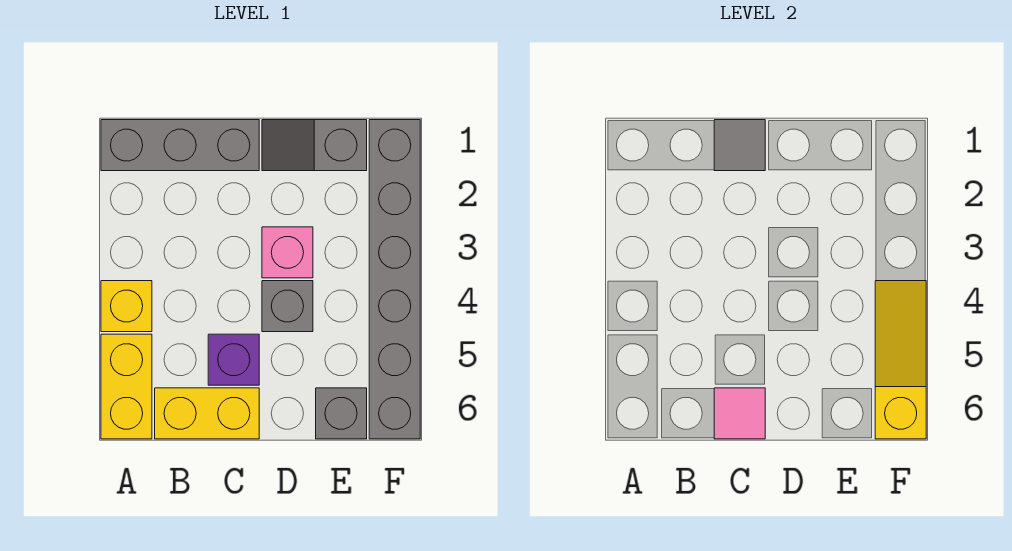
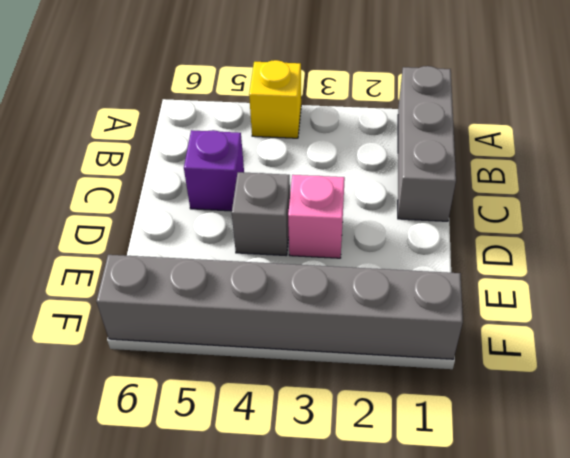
none -> yellow brick A5:A6 level 1
none -> yellow brick B6:C6 level 1
none -> grey slope D1:E1 level 1 top E

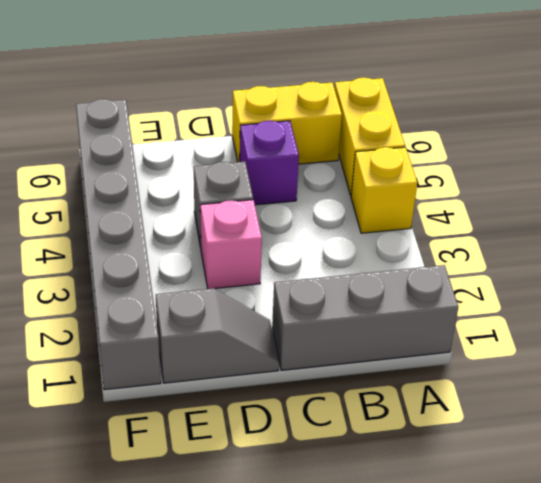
none -> grey brick E6 level 1
none -> grey tile C1 level 2
none -> pink tile C6 level 2

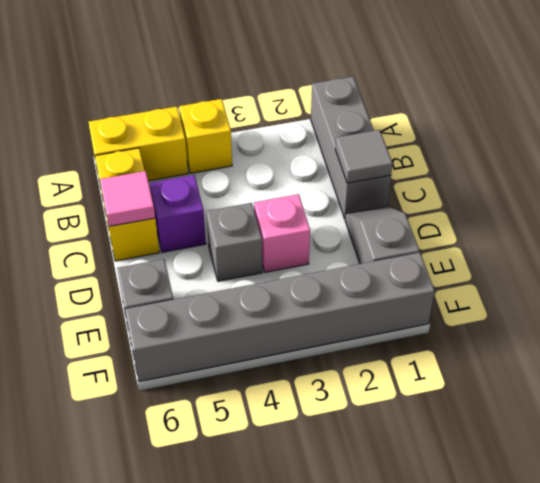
none -> yellow slope F4:F6 level 2 top 6

